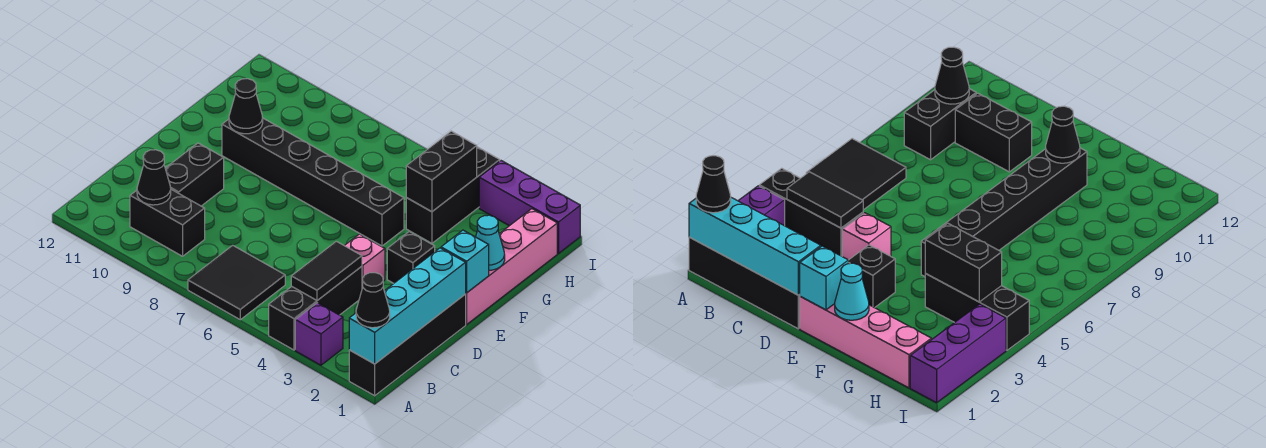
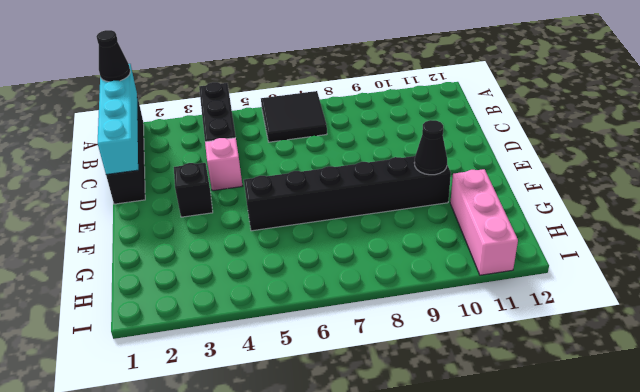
pink brick G11:I11 level 1 -> none
none -> purple brick A3 level 1
none -> black brick B9:B10 level 1
none -> black brick C10:D10 level 1

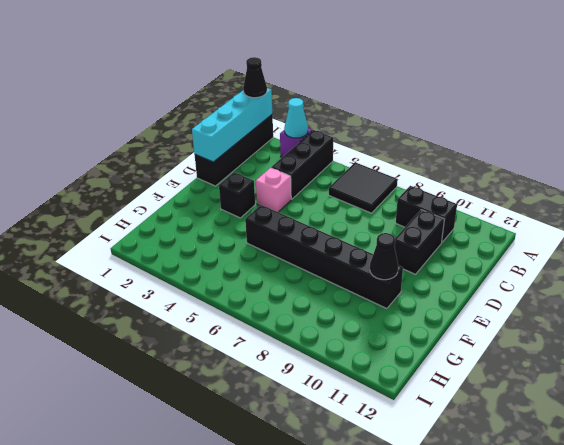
cyan cone A3 level 2 -> cyan cone F1 level 2
none -> pink brick E1:H1 level 1
none -> black brick G4:I4 level 1
none -> purple brick I1:I3 level 1

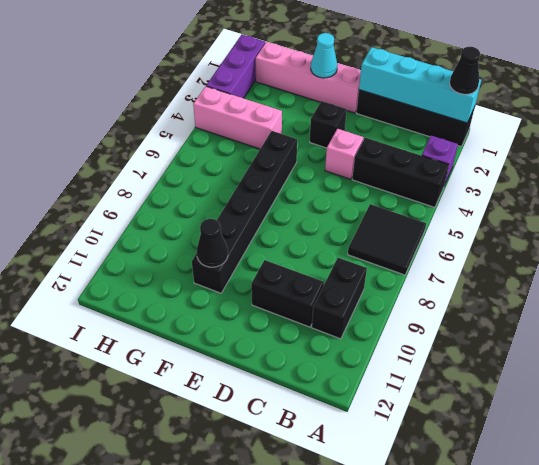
pink brick G4:I4 level 1 -> black brick G4:I4 level 1
none -> black tile B4:C4 level 2
none -> black cone B10 level 2
none -> cyan brick E1 level 2

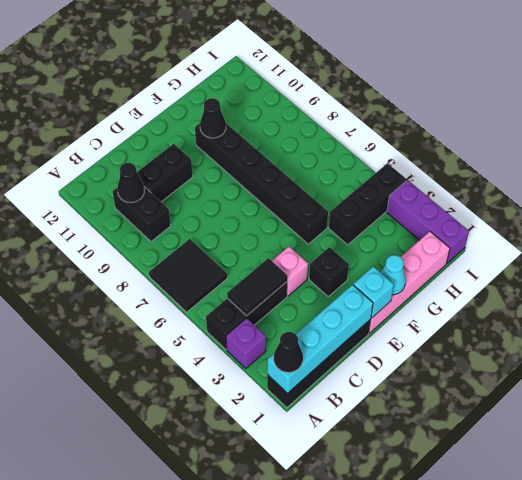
none -> black brick G4:H4 level 2

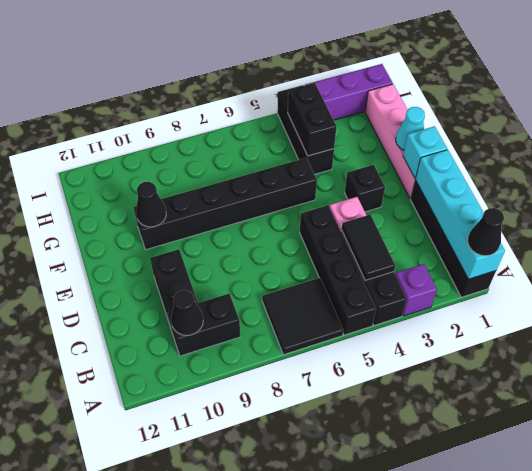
black brick A5:D5 level 1 -> none

